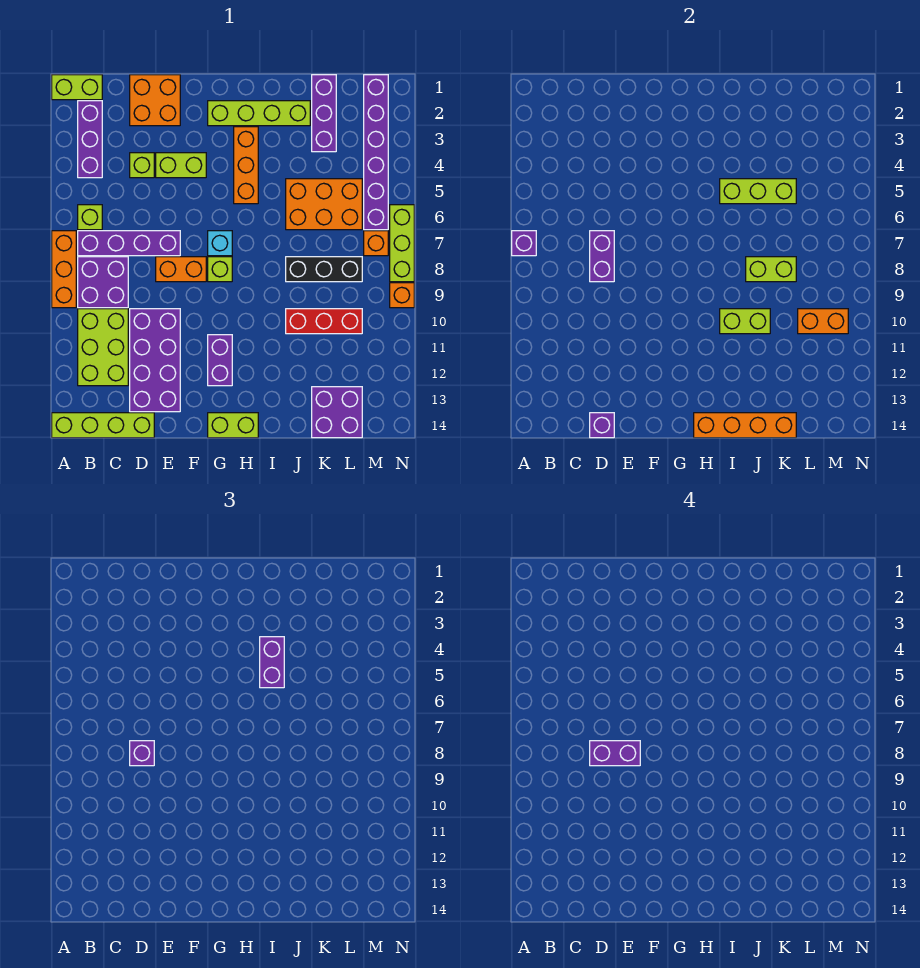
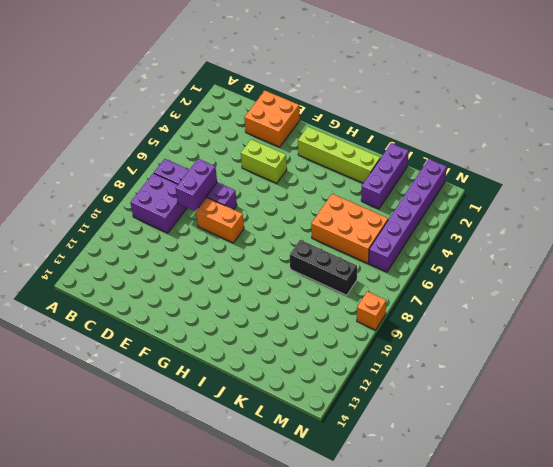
none -> lime brick A1:B1 level 1
none -> orange brick A7:A9 level 1
none -> lime brick A14:D14 level 1
none -> purple brick B2:B4 level 1

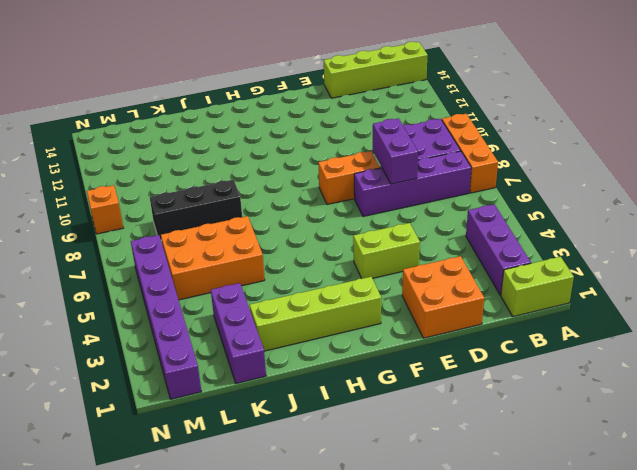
none -> lime brick B6 level 1
none -> lime brick B10:C12 level 1
none -> lime brick D4 level 1
none -> purple brick D10:E13 level 1

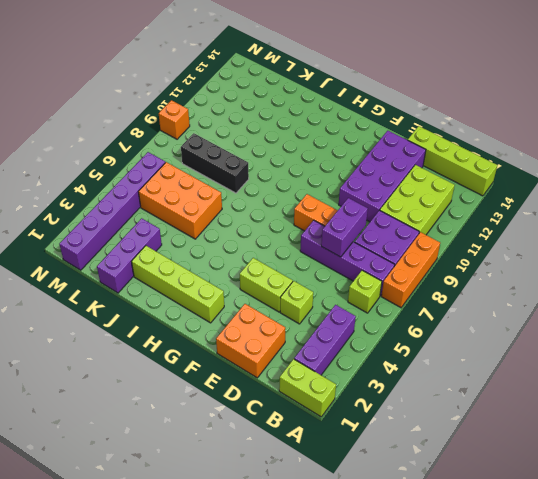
none -> cyan brick G7 level 1
none -> lime brick G8 level 1
none -> purple brick G11:G12 level 1
none -> lime brick G14:H14 level 1

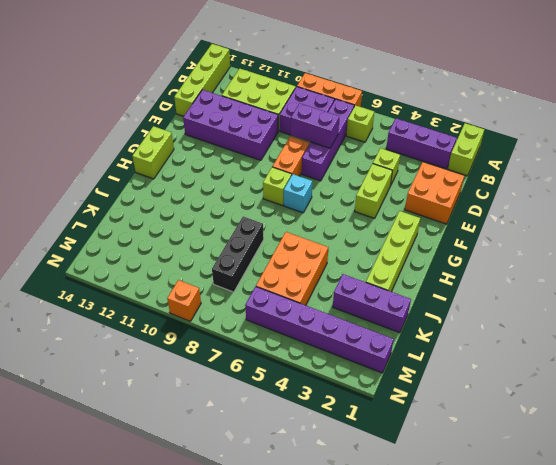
none -> purple brick G11:G12 level 1
none -> orange brick H3:H5 level 1
none -> red brick J10:L10 level 1
none -> purple brick K13:L14 level 1

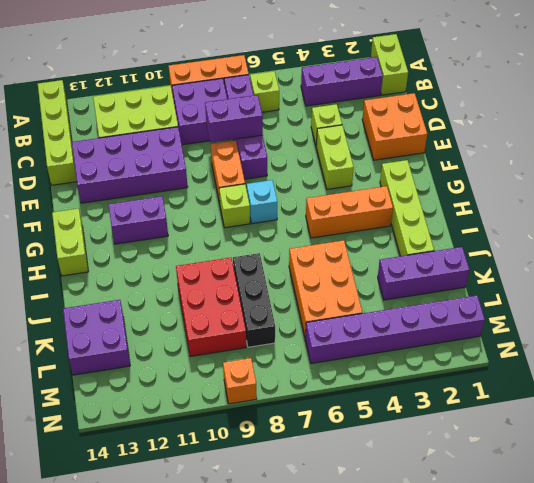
red brick J9:L10 level 1 -> red brick J10:L10 level 1
none -> orange brick M7 level 1
none -> lime brick N6:N8 level 1
none -> purple brick A7 level 2
none -> purple brick D14 level 2

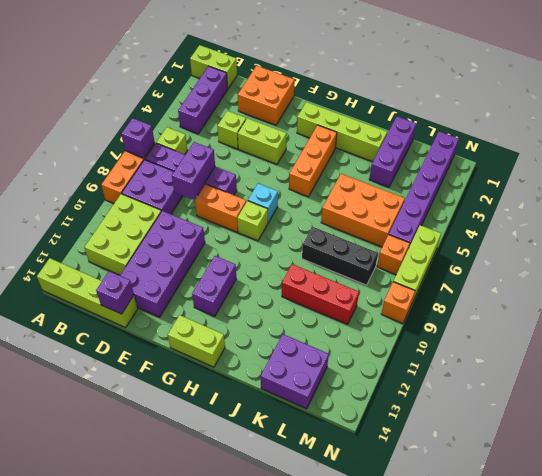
none -> orange brick H14:K14 level 2
none -> lime brick I5:K5 level 2
none -> lime brick I10:J10 level 2
none -> lime brick J8:K8 level 2

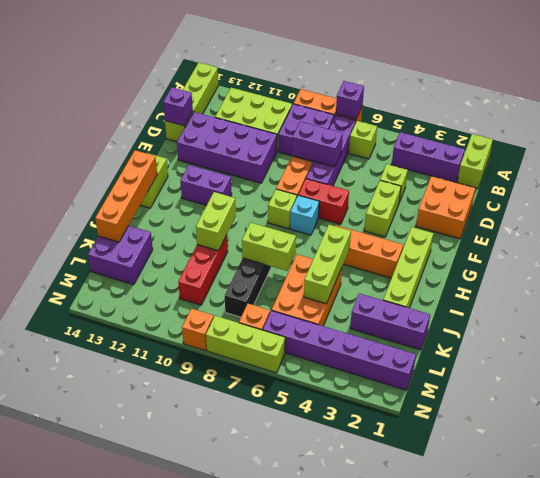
red brick F6:F7 level 1 -> none
lime brick J7:J8 level 2 -> lime brick J8:K8 level 2
none -> orange brick L10:M10 level 2
none -> purple brick D8 level 3
none -> purple brick I4:I5 level 3
none -> purple brick D8:E8 level 4

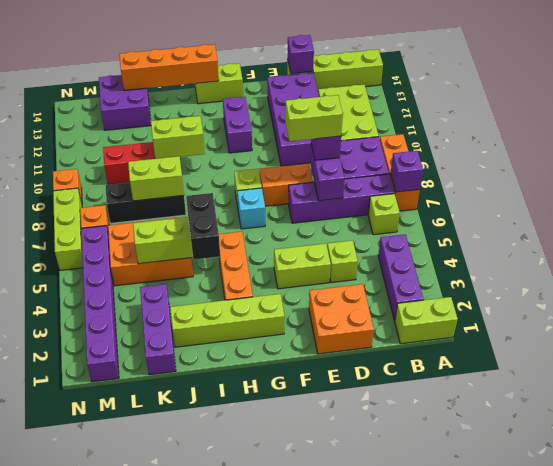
lime brick D8:E8 level 4 -> purple brick D8:E8 level 4
black brick I4:I5 level 3 -> purple brick I4:I5 level 3
none -> orange brick L10:M10 level 2

